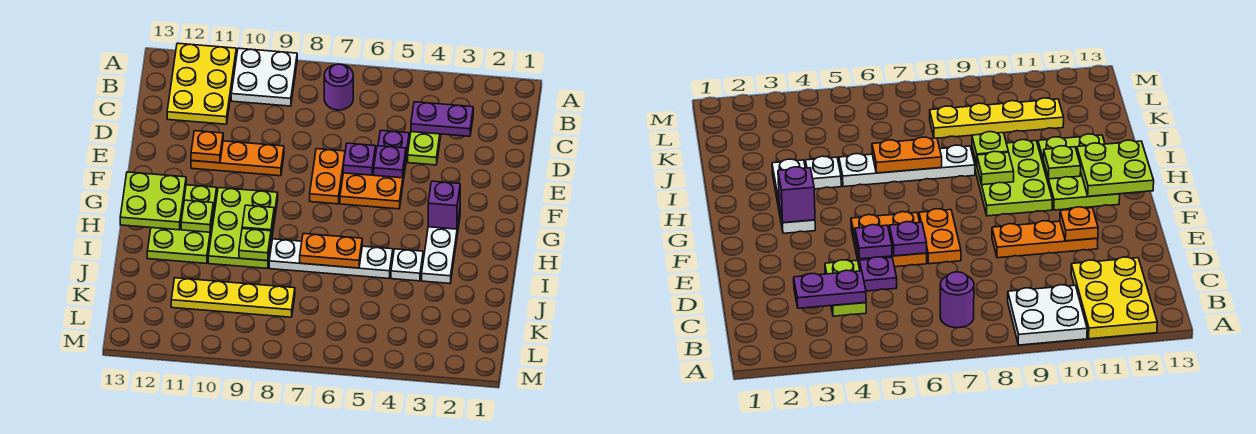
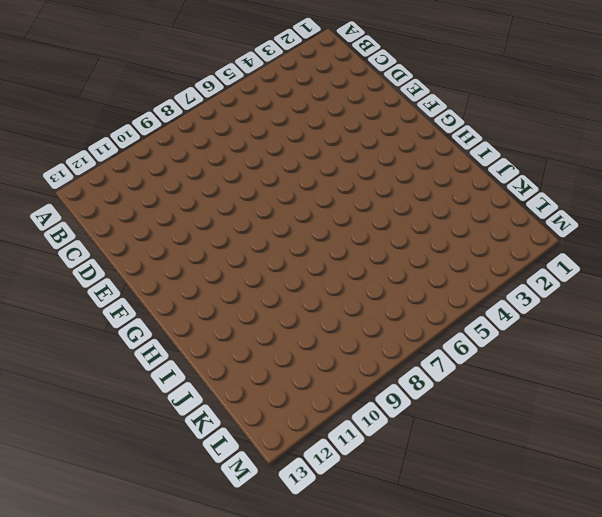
none -> white plate A9:B10 level 1
none -> yellow plate A11:C12 level 1
none -> purple round brick B7 level 1

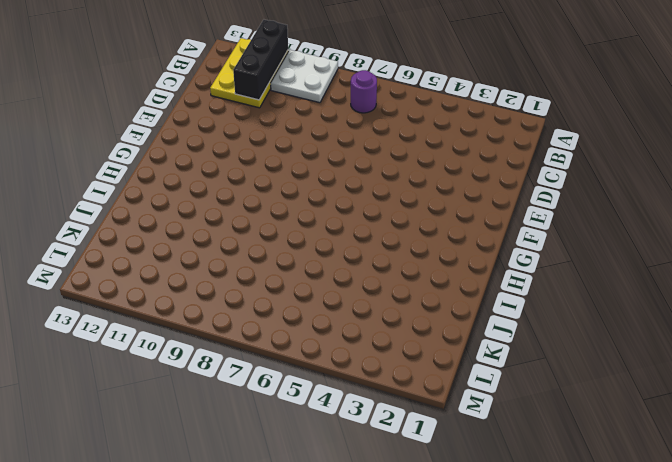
black brick A11:C11 level 2 -> none
none -> lime plate C4:D4 level 1
none -> purple plate D5 level 1
none -> orange plate E5:F6 level 1

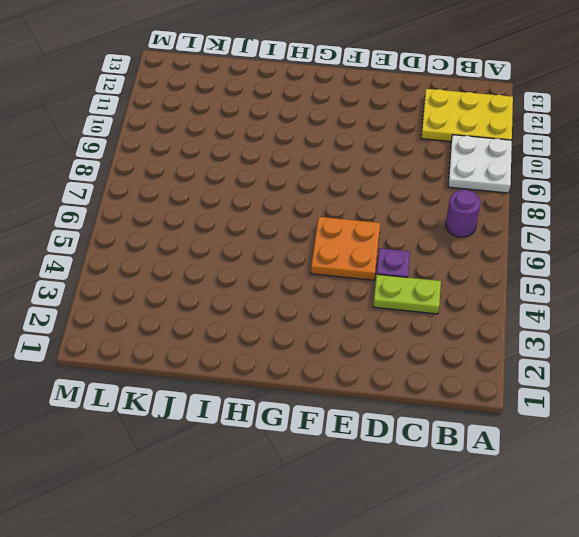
none -> orange plate E7:F7 level 1
none -> orange plate E9:E11 level 1
none -> white plate G3:I3 level 1

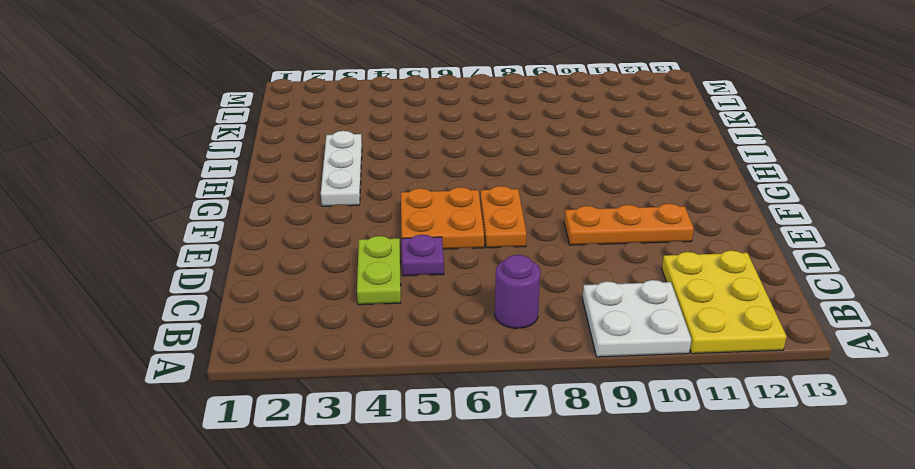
none -> lime plate G9:I10 level 1
none -> lime plate G11:I12 level 1
none -> white plate I4 level 1

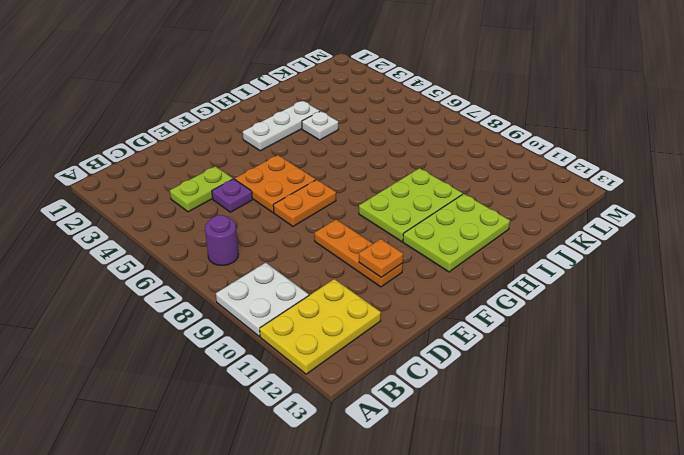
none -> white plate I5:I8 level 1
none -> yellow plate K8:K11 level 1
none -> purple plate C3:C4 level 2

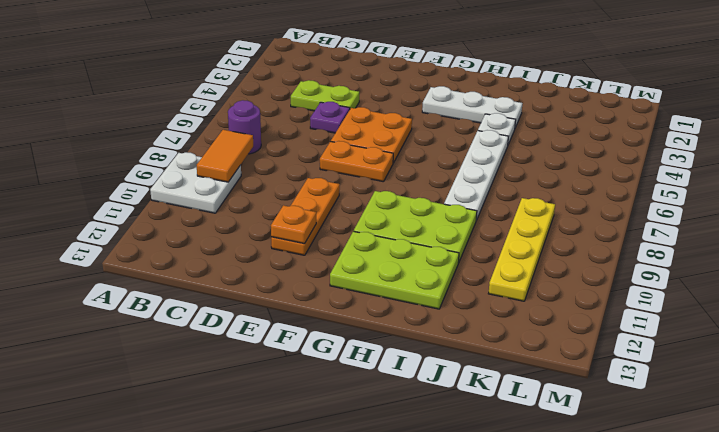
orange tile B8:B9 level 2 -> none
none -> yellow plate A11:C12 level 1
none -> purple plate C3:C4 level 2
none -> purple plate E5 level 2

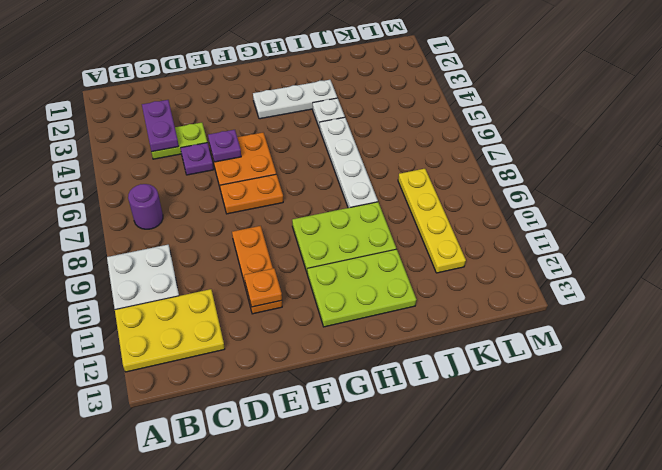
none -> purple plate E6 level 2
none -> purple brick G3 level 2
none -> lime plate G12:H13 level 2

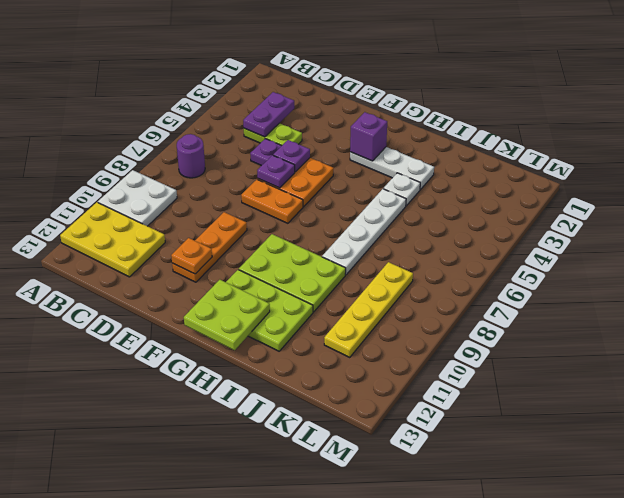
none -> lime plate H9 level 2
none -> lime plate H11 level 2
none -> orange plate I6:I7 level 2

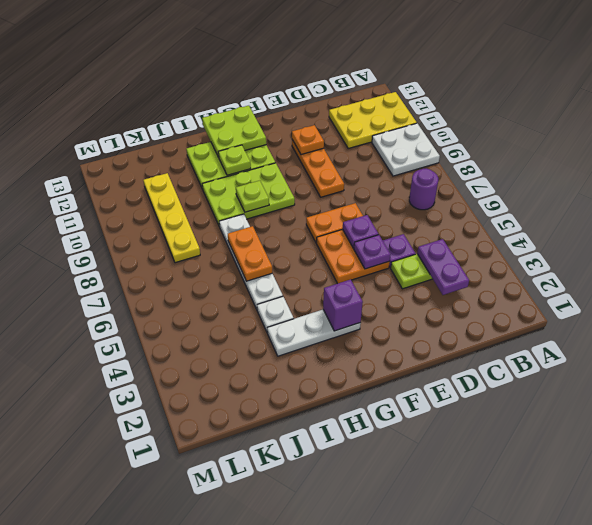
none -> lime plate I9 level 2

